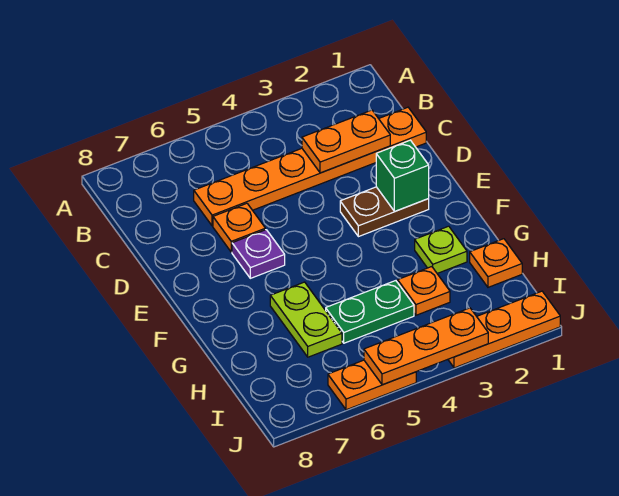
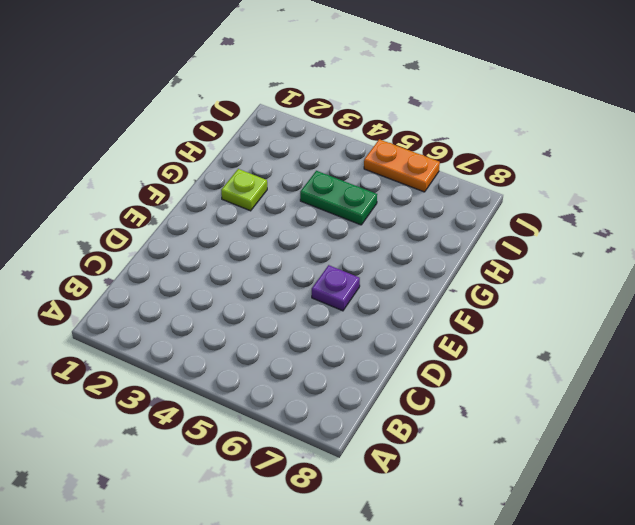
none -> orange plate C1:C6 level 1
none -> orange plate D6 level 1
none -> brown plate E2:E3 level 1

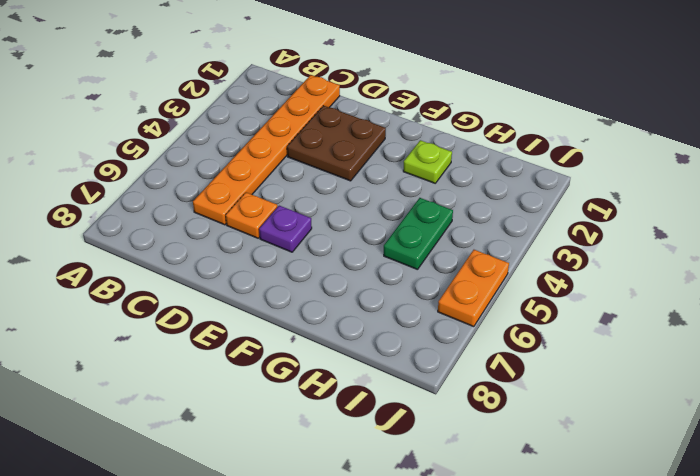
brown plate D2:E3 level 1 -> brown plate E2:E3 level 1
none -> lime plate G6:H6 level 1
none -> orange plate H1 level 1
none -> orange plate H3 level 1

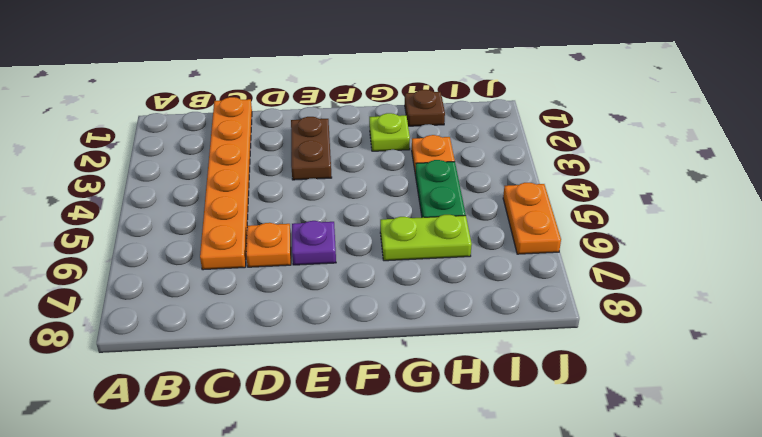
brown plate H1 level 1 -> orange plate H1 level 1
none -> orange plate J1:J3 level 1
none -> orange plate C2:C3 level 2
none -> green brick E2 level 2

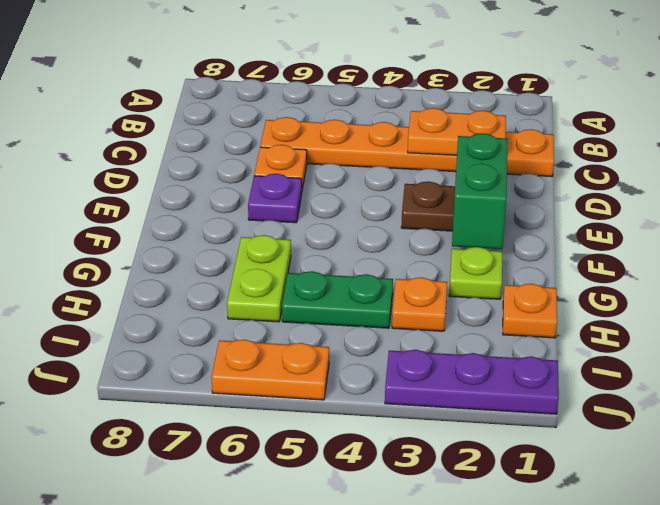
green brick E2:F2 level 2 -> green brick E2 level 2
purple plate J1:J3 level 1 -> orange plate J1:J3 level 1
none -> orange plate J3:J5 level 2

